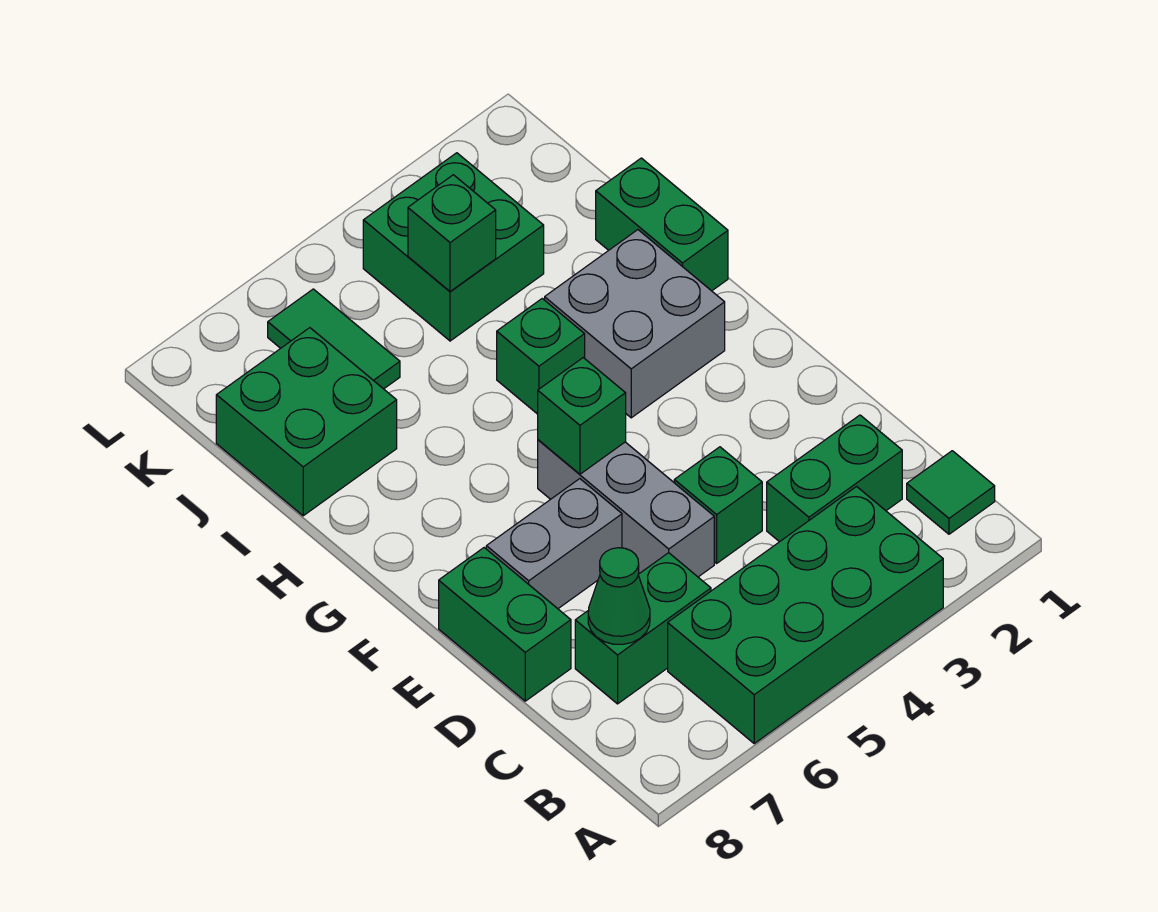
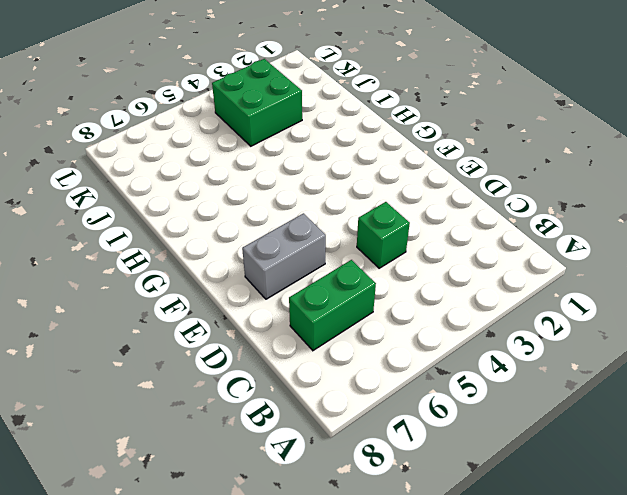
none -> green brick A3:B6 level 1
none -> green tile B1 level 1
none -> green brick C2:C3 level 1

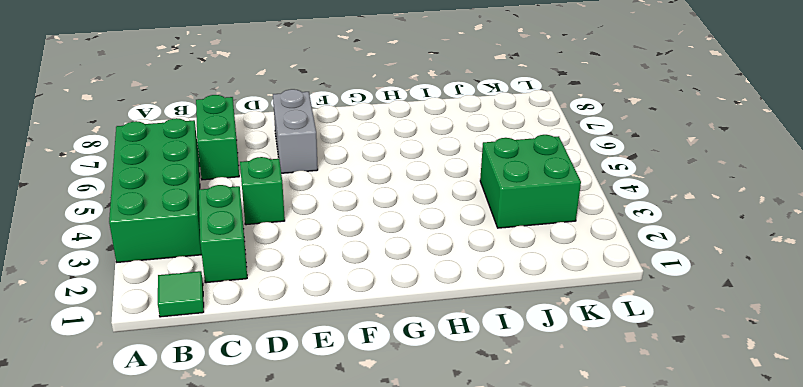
none -> grey brick D5:F5 level 1
none -> green brick D8:E8 level 1
none -> grey brick G2:H3 level 1

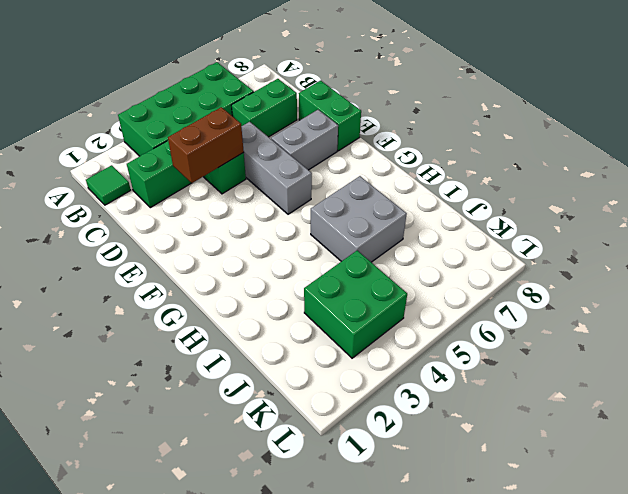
brown brick D3:D4 level 2 -> none
grey brick H5:I6 level 1 -> grey brick G2:H3 level 1
none -> green brick H1:I1 level 1
none -> green brick H4 level 1
none -> green brick I7:J8 level 1

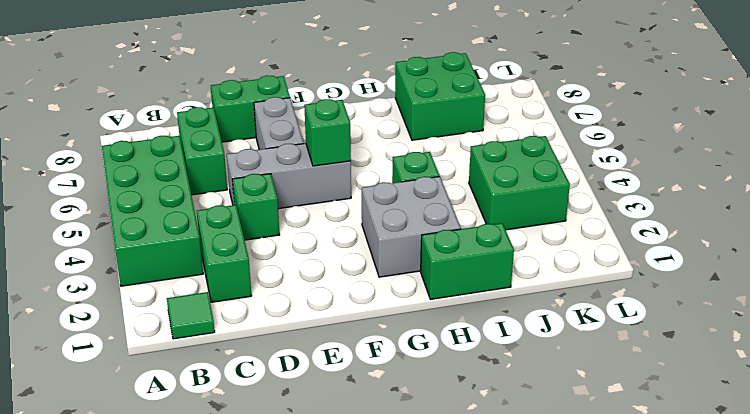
none -> green tile J6:K6 level 1
none -> green cone C7 level 2
none -> green brick J4 level 2

